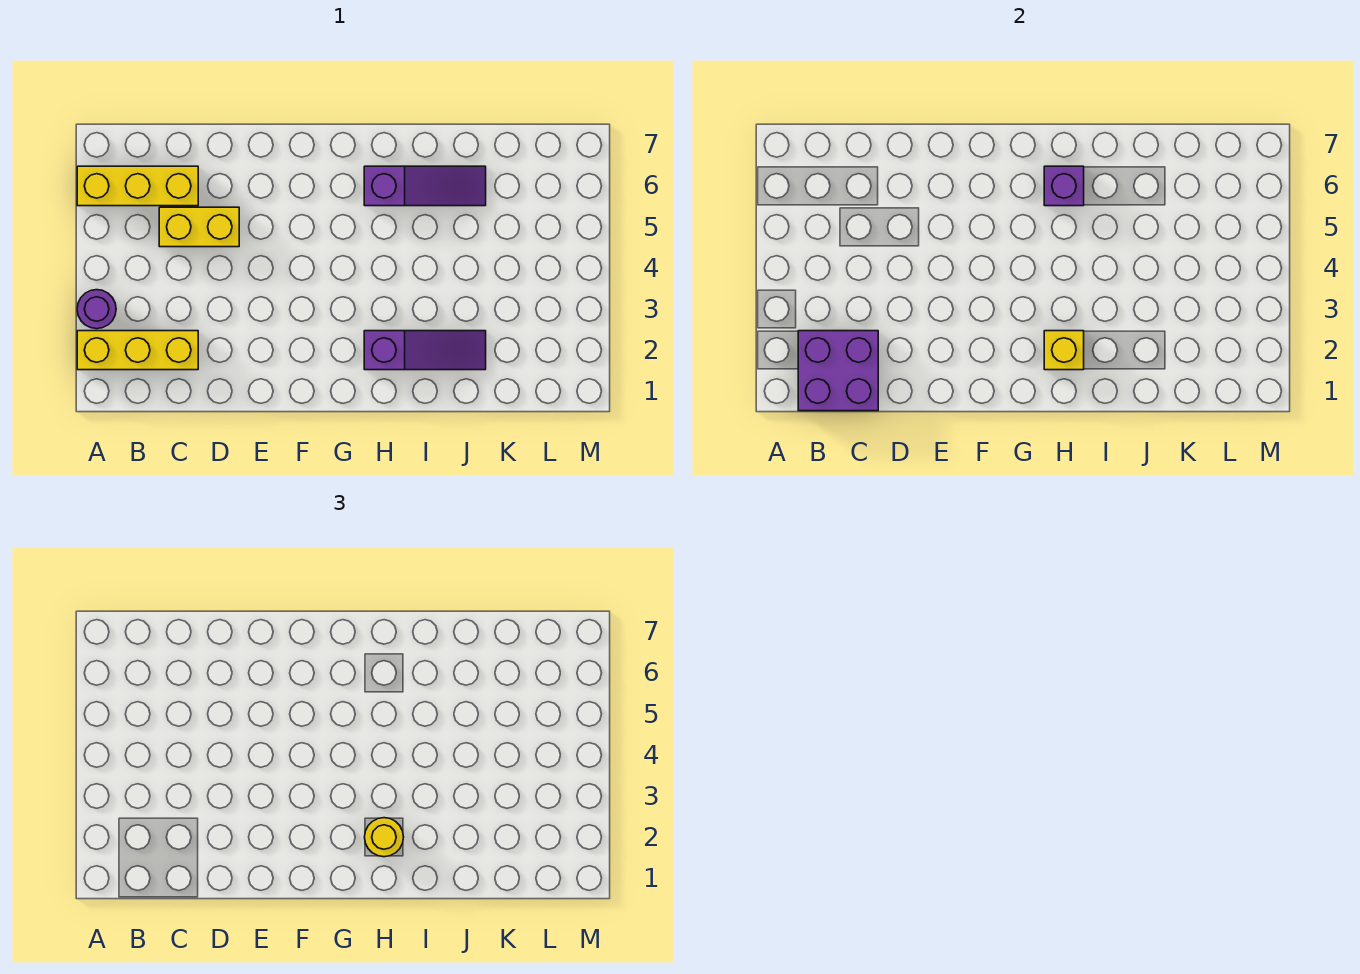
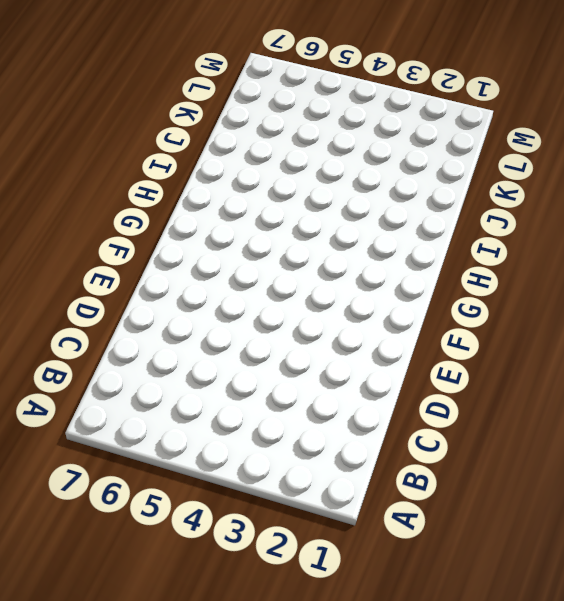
none -> yellow brick A2:C2 level 1
none -> purple round brick A3 level 1

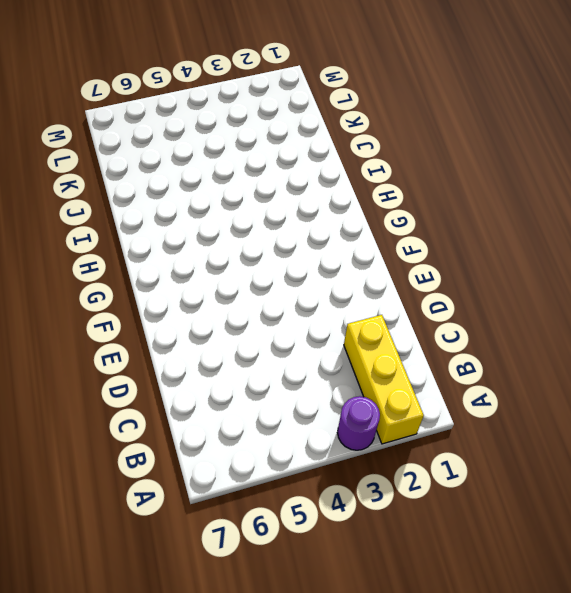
none -> yellow brick A6:C6 level 1
none -> yellow brick C5:D5 level 1

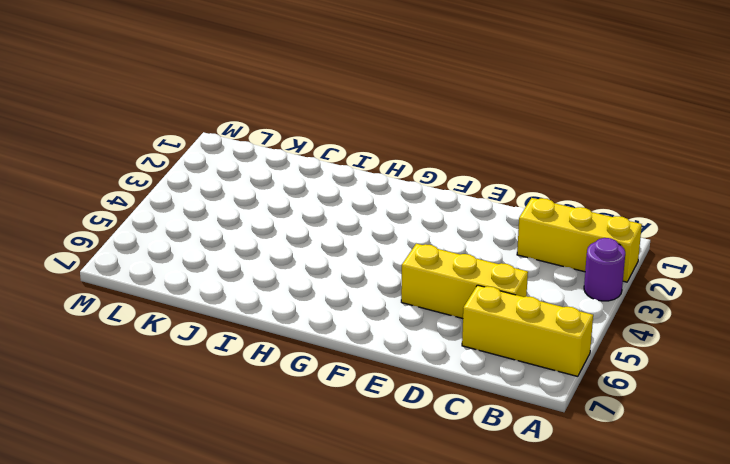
yellow brick C5:E5 level 1 -> yellow brick C5:D5 level 1
none -> purple slope H2:J2 level 1 top H
none -> purple slope H6:J6 level 1 top H

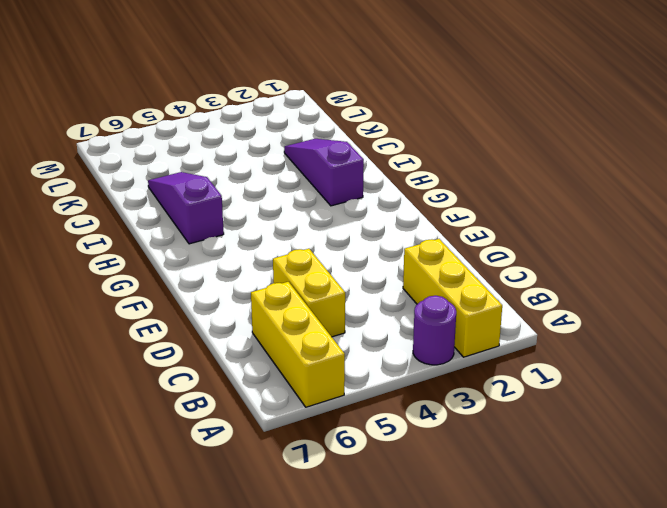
none -> purple brick B1:C2 level 2
none -> yellow brick H2 level 2

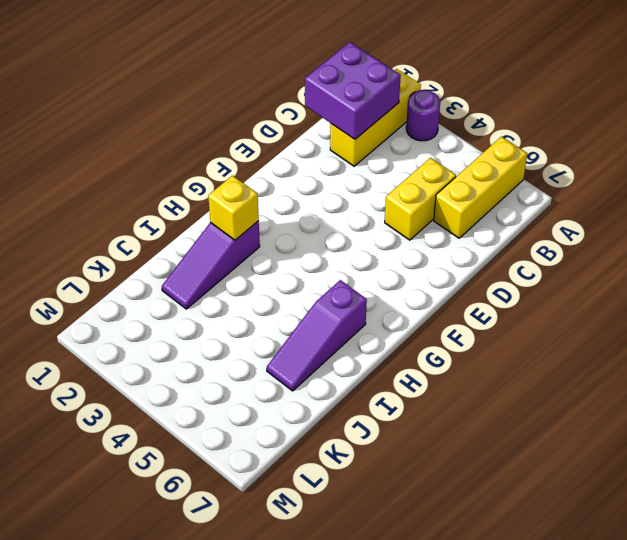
none -> purple brick H6 level 2
none -> yellow round brick H2 level 3

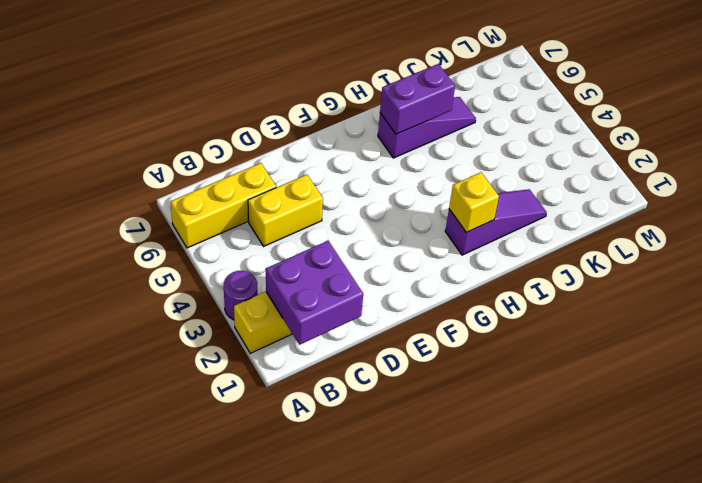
purple brick H6:I6 level 2 -> purple brick H6 level 2
none -> yellow round brick H2 level 3

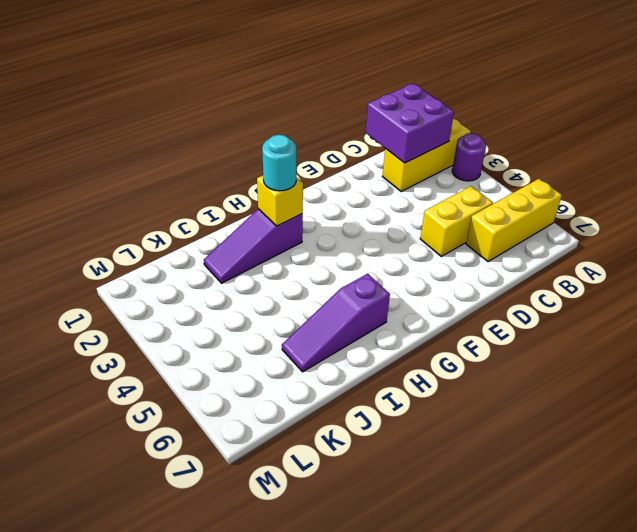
cyan round brick H2 level 3 -> yellow round brick H2 level 3
none -> purple brick H6 level 2

